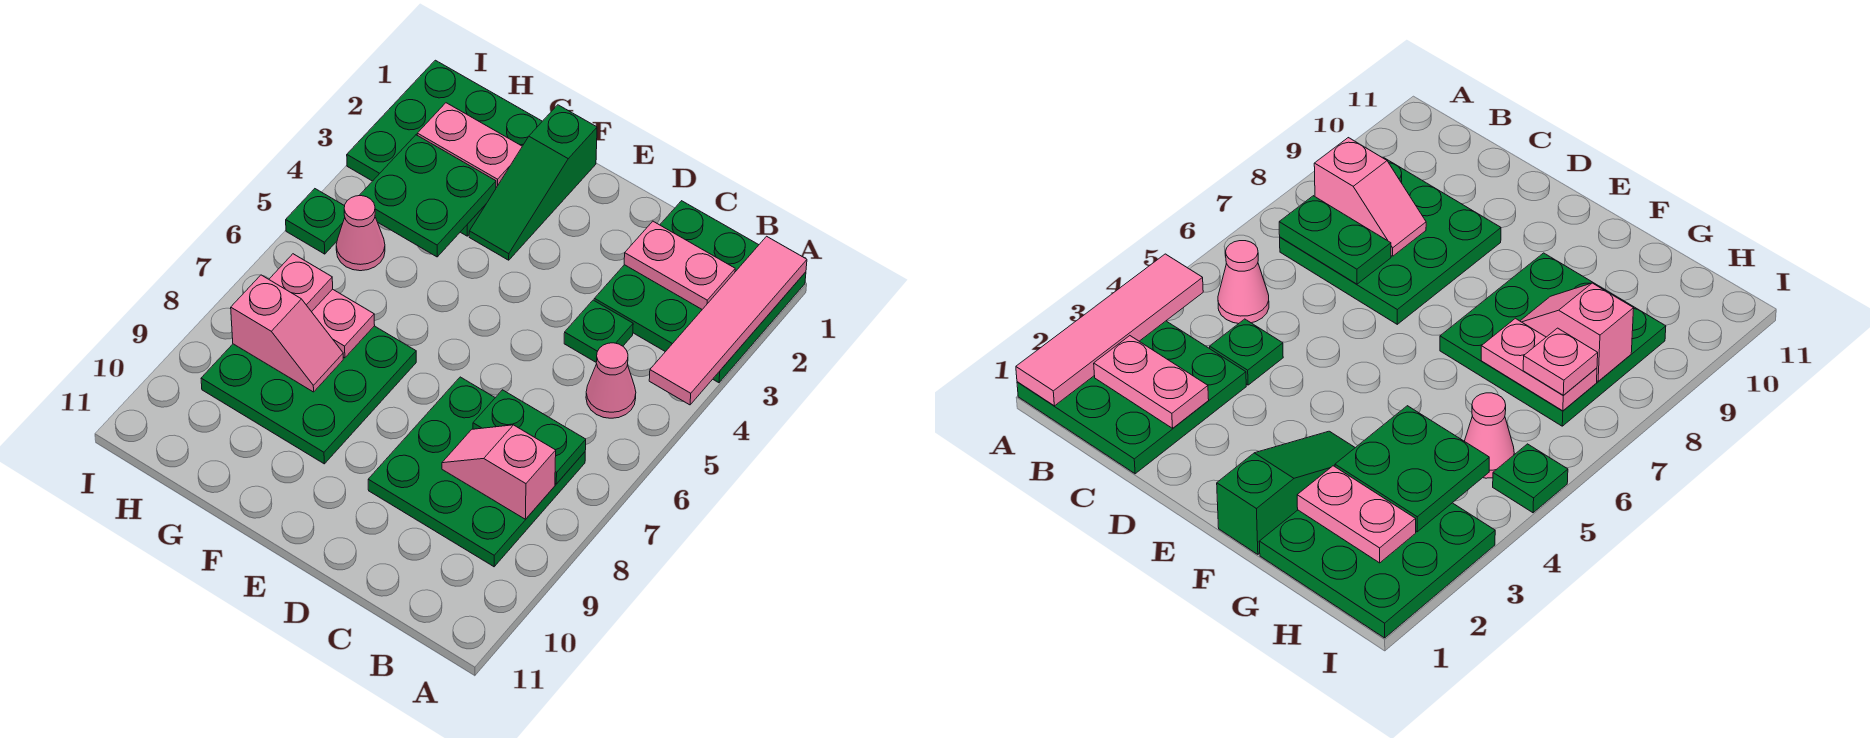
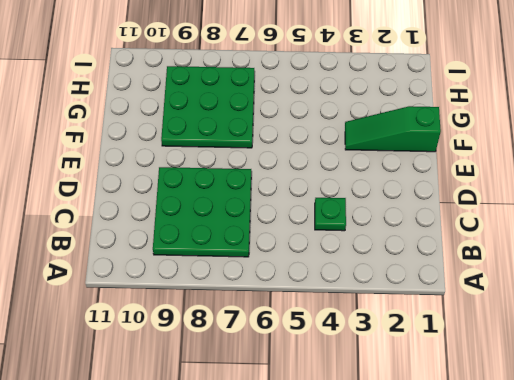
none -> green plate A1:C3 level 1
none -> pink cone B5 level 1
none -> green plate G1:I3 level 1

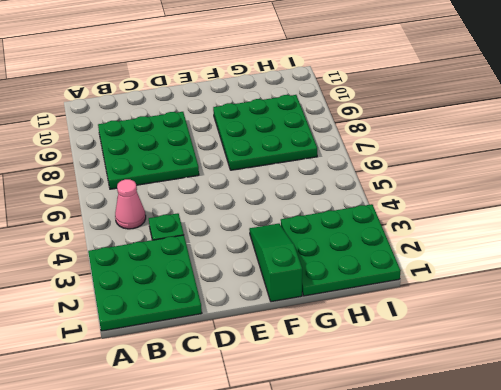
none -> pink cone H5 level 1
none -> green plate I5 level 1
none -> pink tile A1:A4 level 2

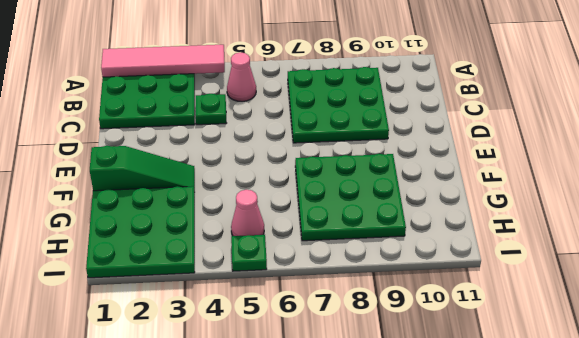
none -> pink plate B2:C2 level 2
none -> green plate B7:C7 level 2
none -> pink slope B8:C8 level 2 top B

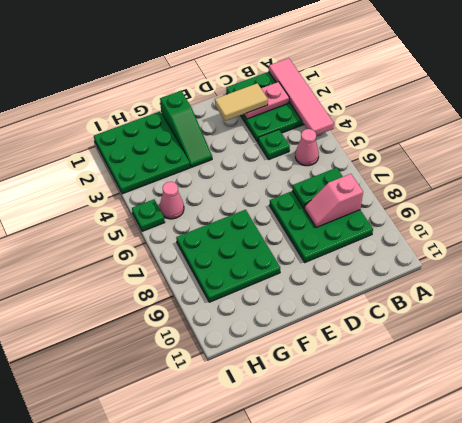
tan tile C2:D2 level 3 -> none
none -> pink plate G2:H2 level 2
none -> green plate G3:H4 level 2
none -> pink plate G7:H7 level 2

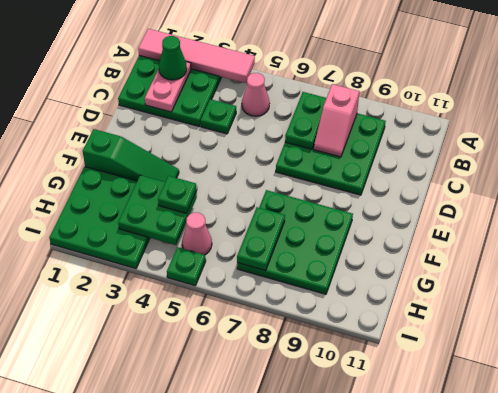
green cone B2 level 3 -> none
green plate G4 level 3 -> none
green plate G7:H7 level 2 -> pink plate G7:H7 level 2
none -> pink plate G2:H2 level 2
none -> pink slope G8:H8 level 2 top H
none -> pink plate H7 level 3

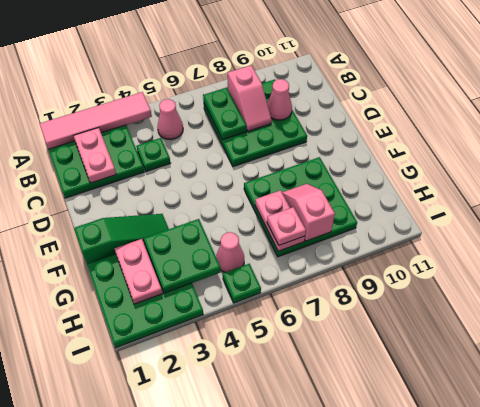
pink cone C9 level 2 -> none

